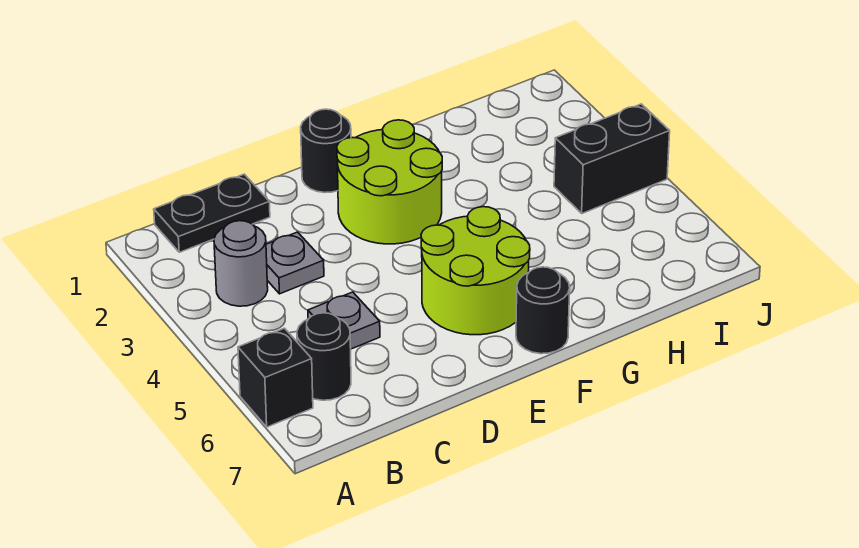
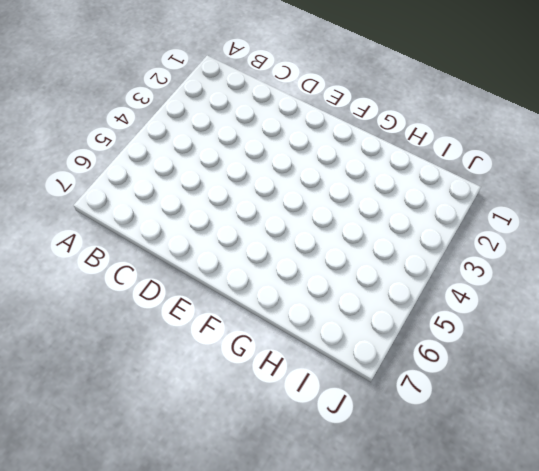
none -> black brick A6 level 1
none -> black plate B1:C1 level 1

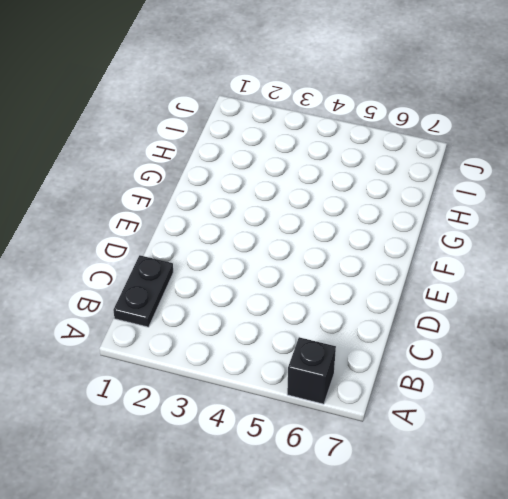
none -> grey round brick B3 level 1
none -> black round brick B6 level 1

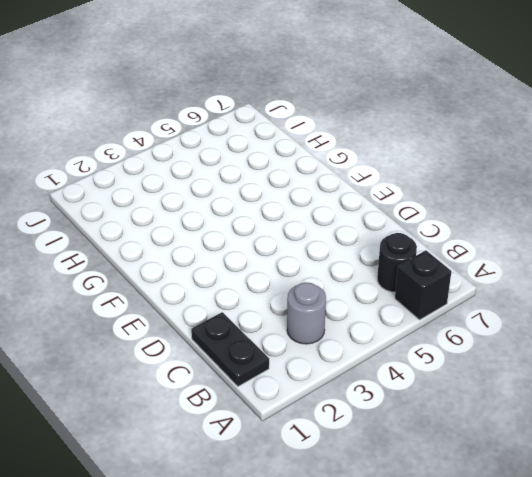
none -> grey plate C3 level 1
none -> grey plate C5 level 1

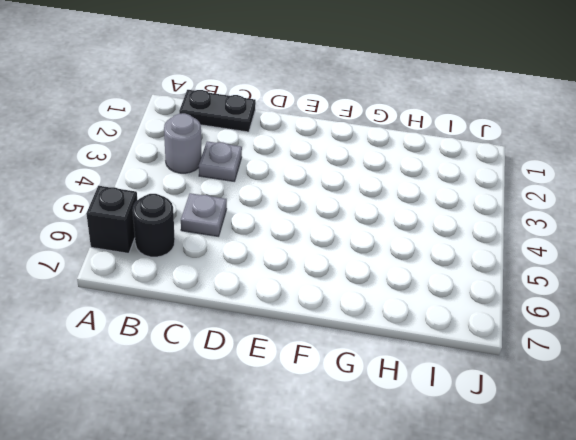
none -> black round brick E1 level 1
none -> lime round brick E2:F3 level 1

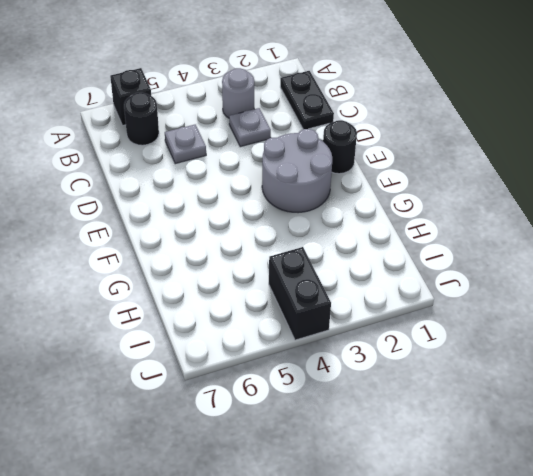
grey round brick E2:F3 level 1 -> lime round brick E2:F3 level 1
none -> lime round brick E5:F6 level 1
none -> black round brick F7 level 1

